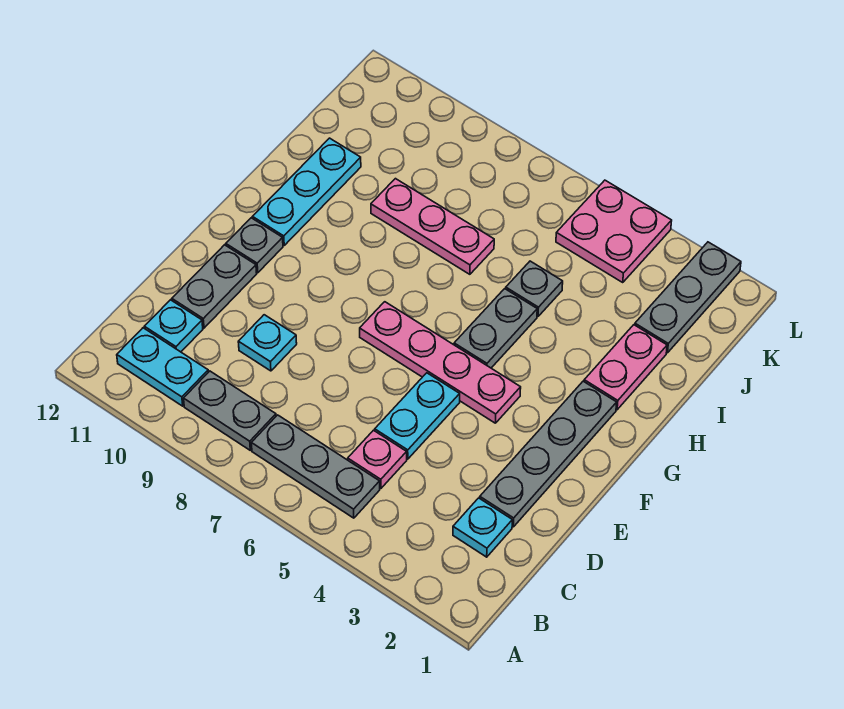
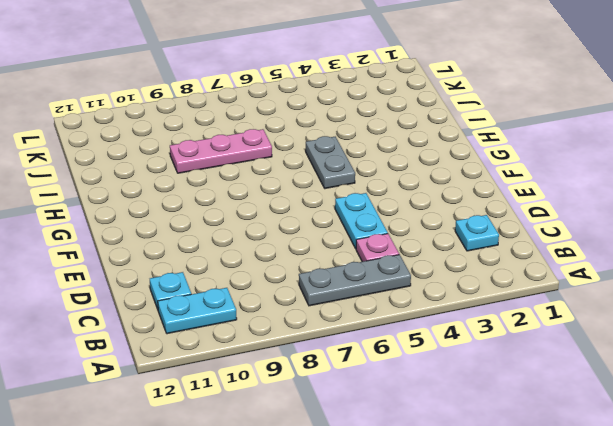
none -> grey plate B8:B9 level 1
none -> grey plate D2:G2 level 1
none -> cyan plate D9 level 1

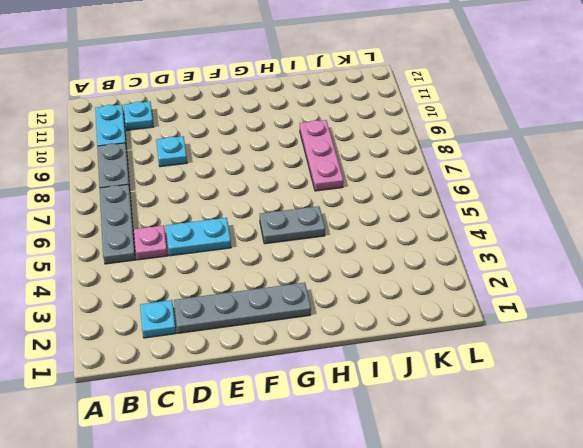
none -> grey plate D11:E11 level 1
none -> pink plate F4:F7 level 1
none -> grey plate F11 level 1

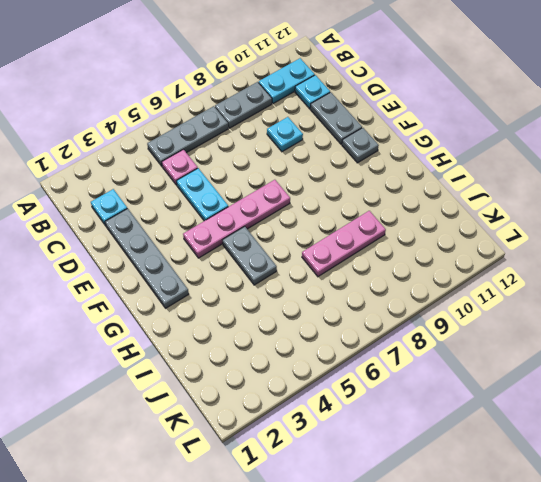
none -> cyan plate G11:I11 level 1
none -> pink plate H2:I2 level 1
none -> grey plate I5 level 1

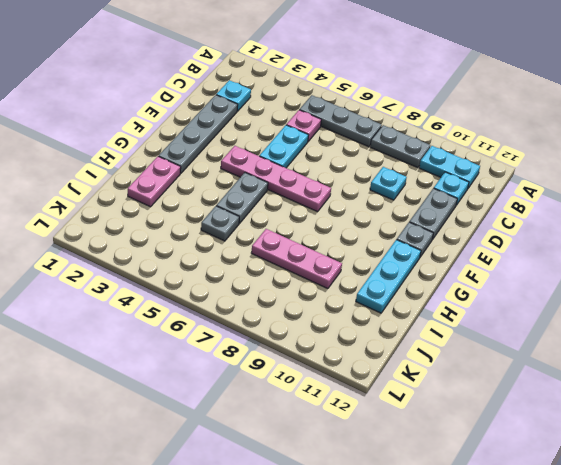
none -> grey plate J2:L2 level 1
none -> pink plate K4:L5 level 1

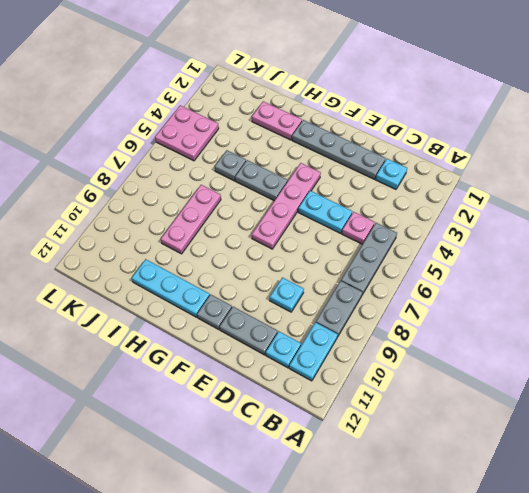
none -> grey plate J2:L2 level 1

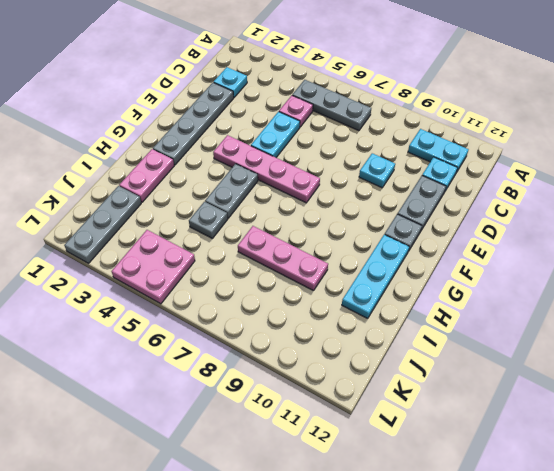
none -> grey plate B8:B9 level 1

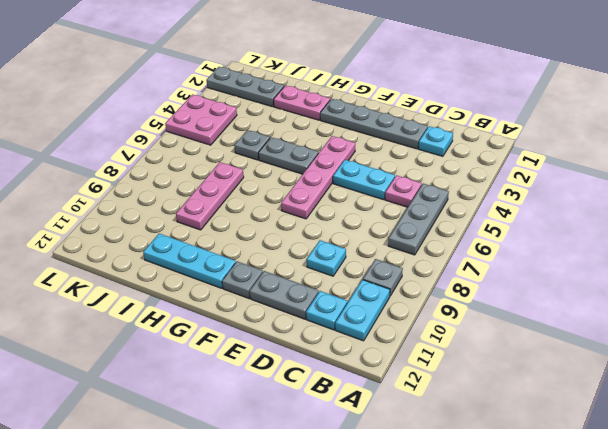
grey plate B9 level 1 -> grey plate B8:B9 level 1

